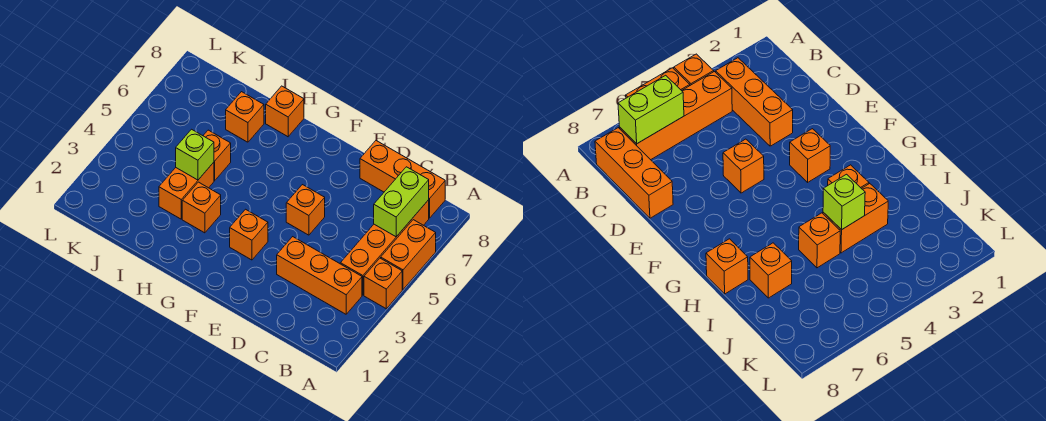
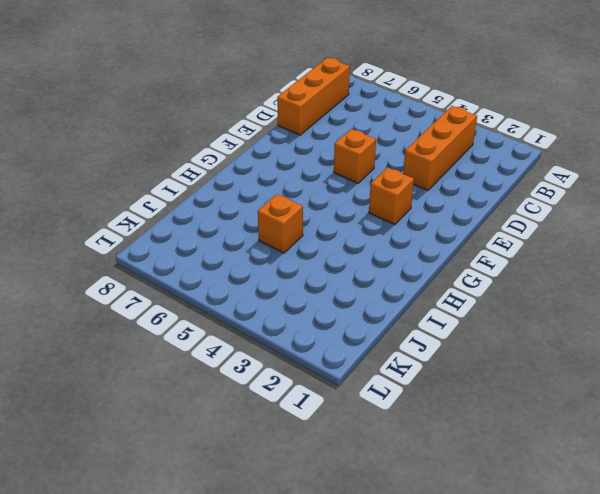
none -> orange brick A4 level 1
none -> orange brick A5:A6 level 1
none -> orange brick B4:B7 level 1

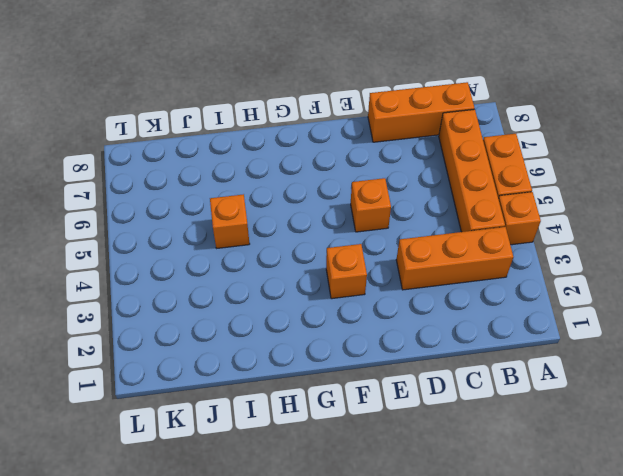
none -> orange brick H3 level 1
none -> orange brick H8 level 1
none -> orange brick I3:I4 level 1

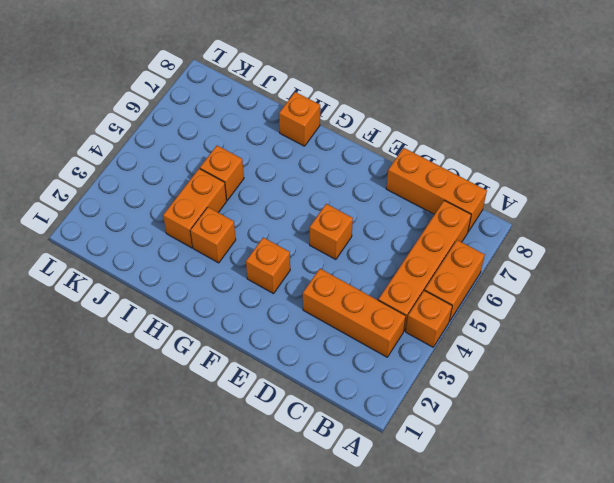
none -> orange brick I7 level 1
none -> lime brick B6:B7 level 2
none -> lime brick I4 level 2

